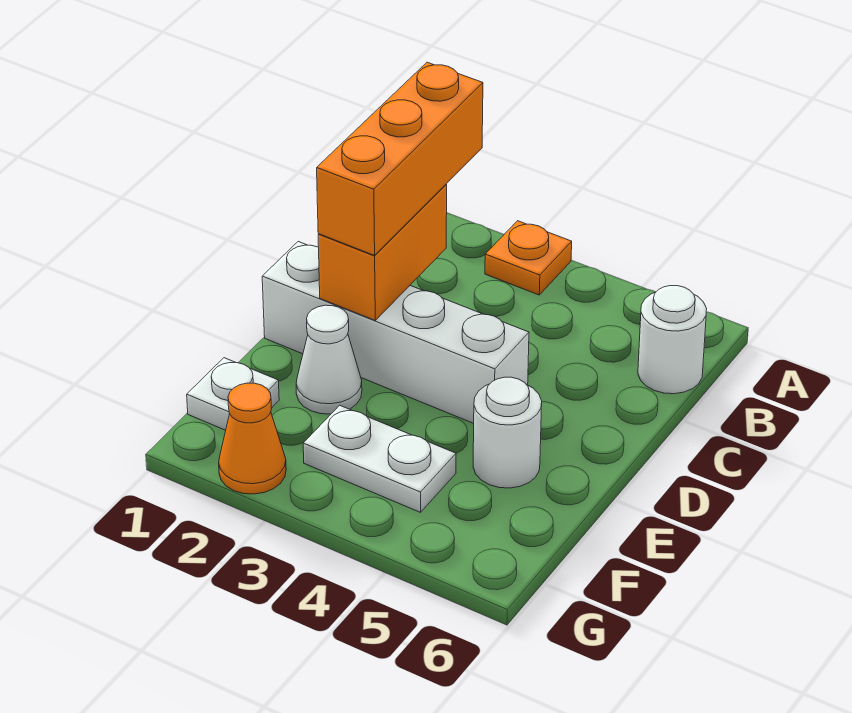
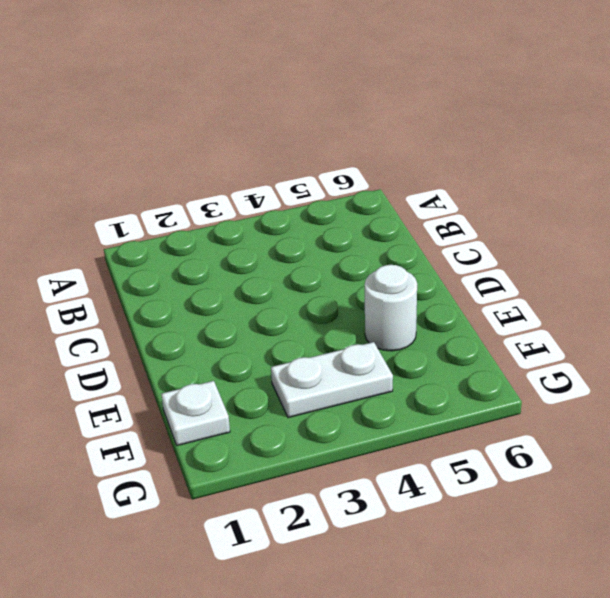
none -> orange plate A3 level 1
none -> white round brick B6 level 1

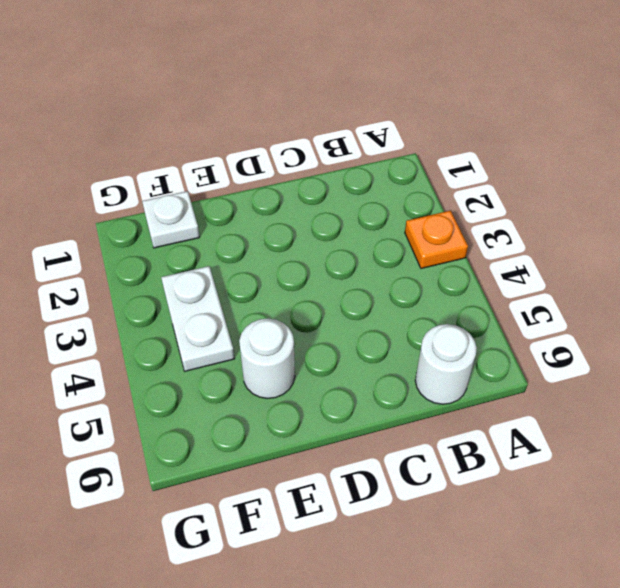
none -> white brick D1:D4 level 1
none -> white cone E2 level 1

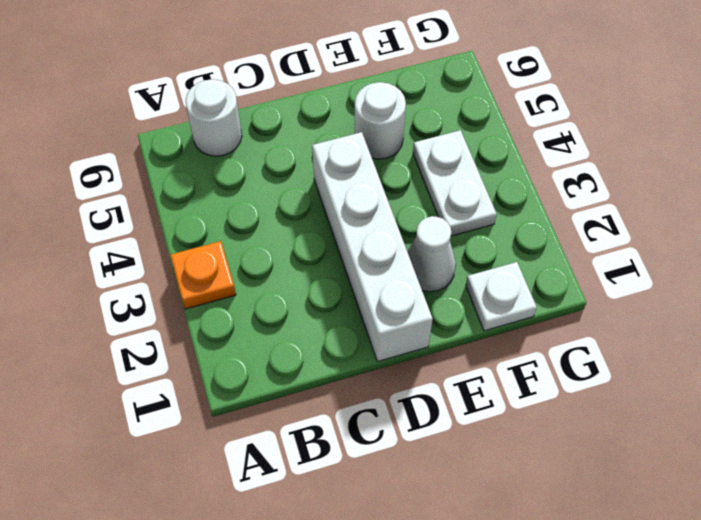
none -> orange cone G2 level 1
none -> orange brick C2:D2 level 2

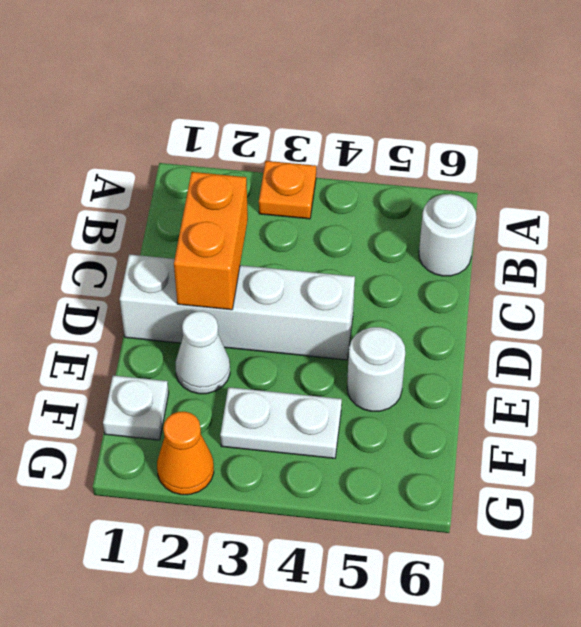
none -> orange brick B2:D2 level 3

